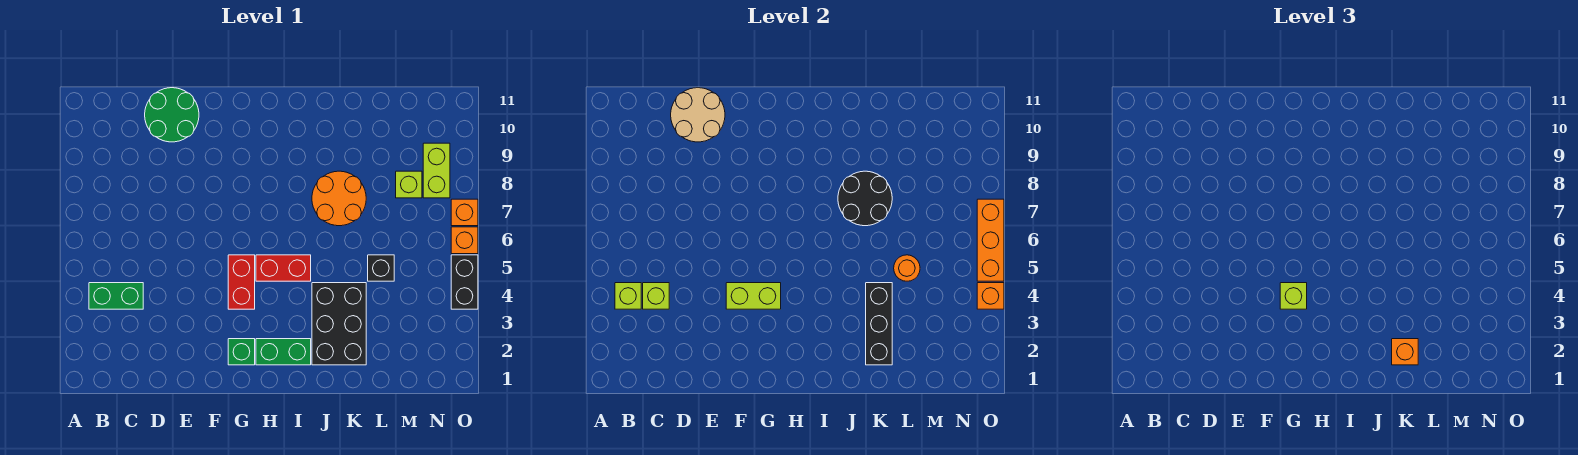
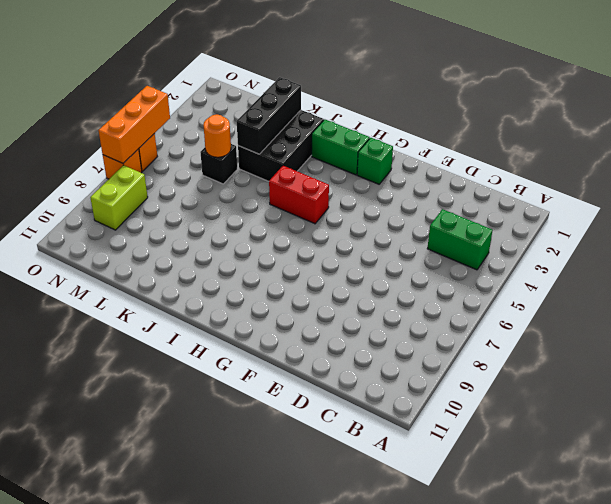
none -> green round brick D10:E11 level 1
none -> red brick G4:G5 level 1
none -> orange round brick J7:K8 level 1

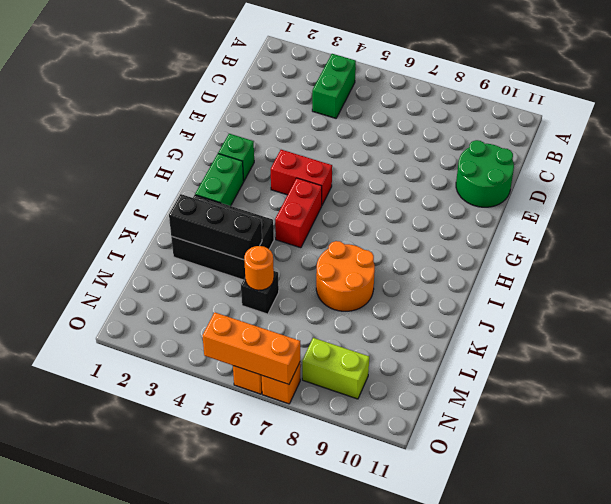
none -> lime brick M8 level 1
none -> black brick O4:O5 level 1
none -> lime brick B4 level 2

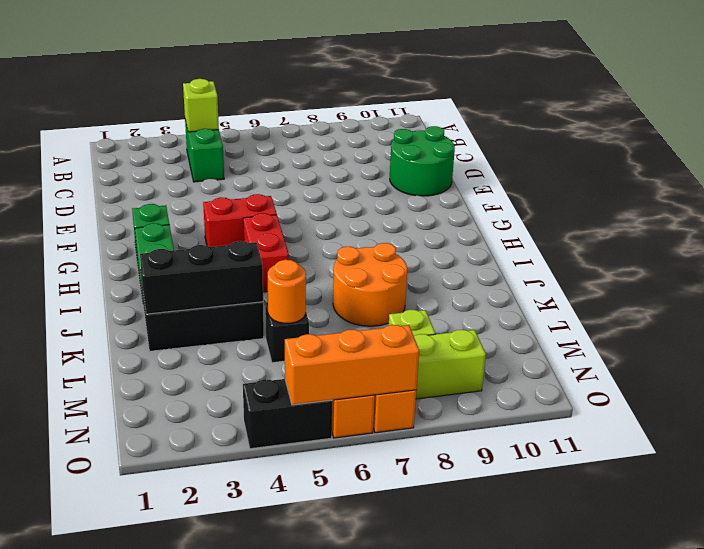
none -> lime brick C4 level 2
none -> tan round brick D10:E11 level 2
none -> lime brick F4:G4 level 2

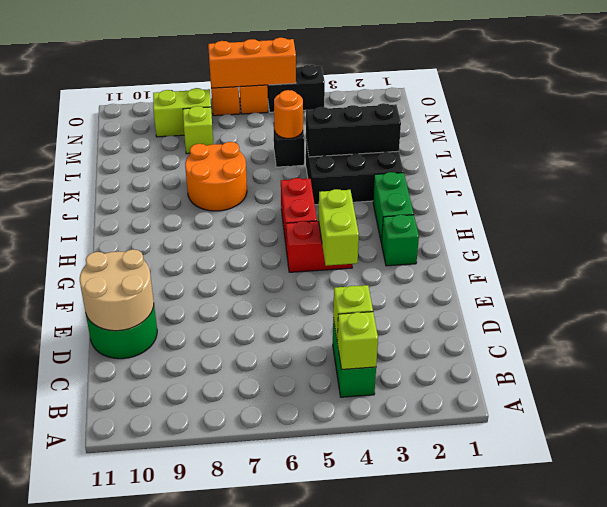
none -> black round brick J7:K8 level 2
none -> orange brick O4 level 2
none -> lime brick G4 level 3

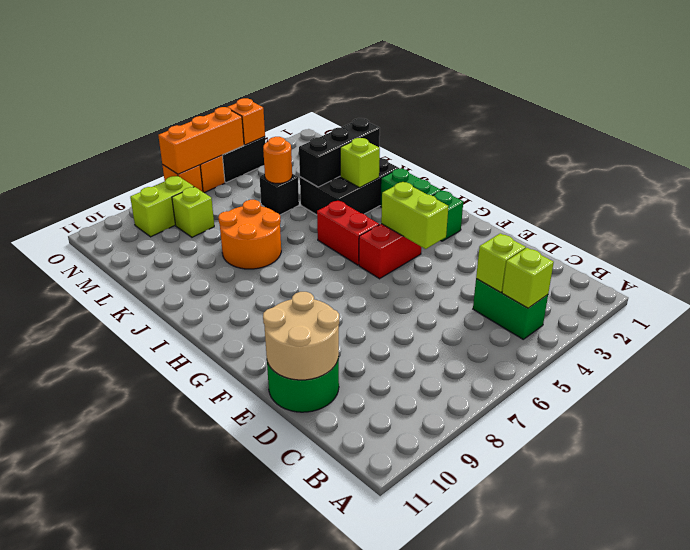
lime brick J3 level 2 -> lime brick G4 level 3
none -> black round brick J7:K8 level 2
none -> orange brick K2 level 3

